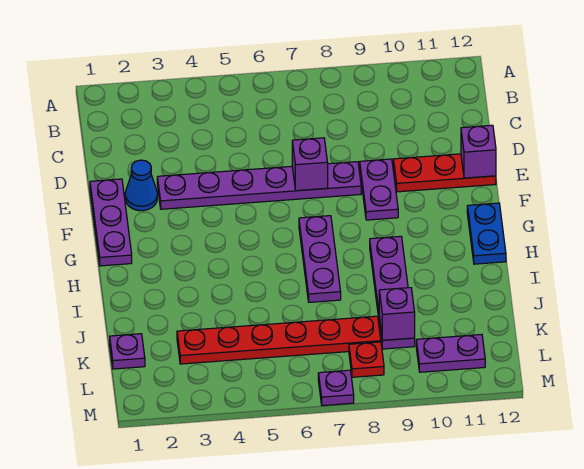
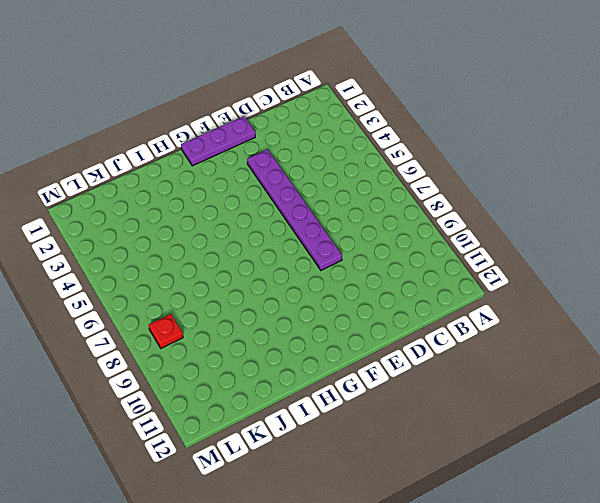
none -> blue cone E2 level 1
none -> purple plate E9:F9 level 1
none -> red plate E10:E12 level 1

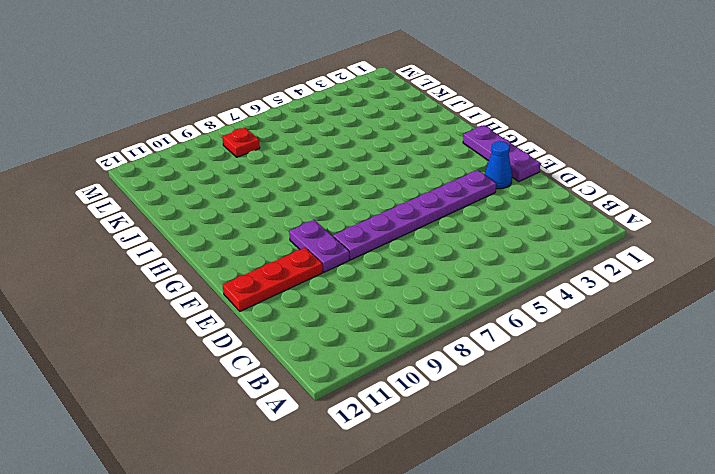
none -> purple plate G7:I7 level 1
none -> blue plate G12:H12 level 1
none -> purple plate H9:K9 level 1

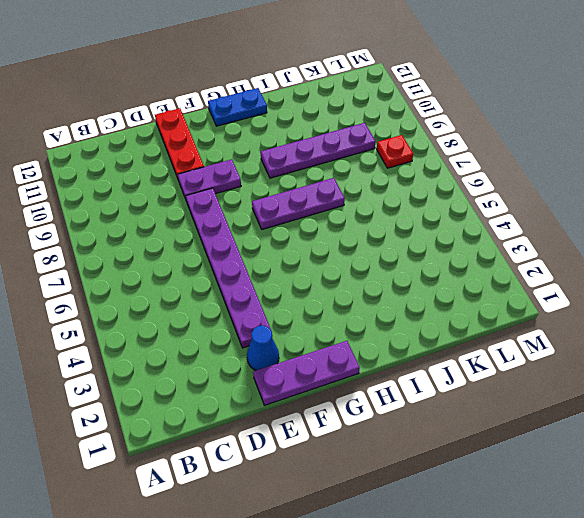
none -> purple plate K1 level 1
none -> red plate K3:K8 level 1
none -> purple plate L10:L11 level 1

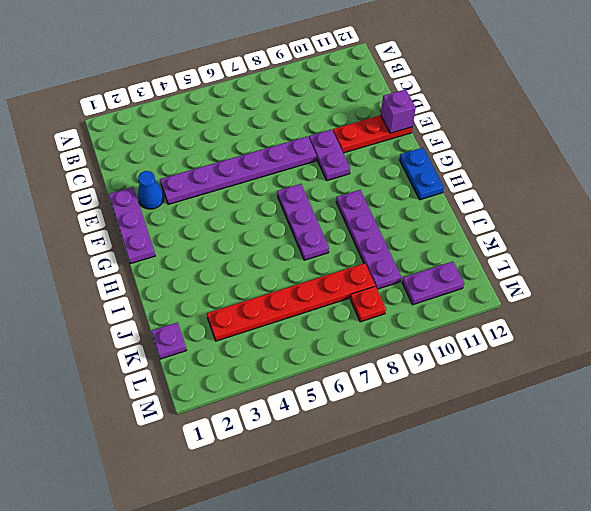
none -> purple plate M7 level 1
none -> purple brick E7 level 2
none -> purple brick K9 level 2

